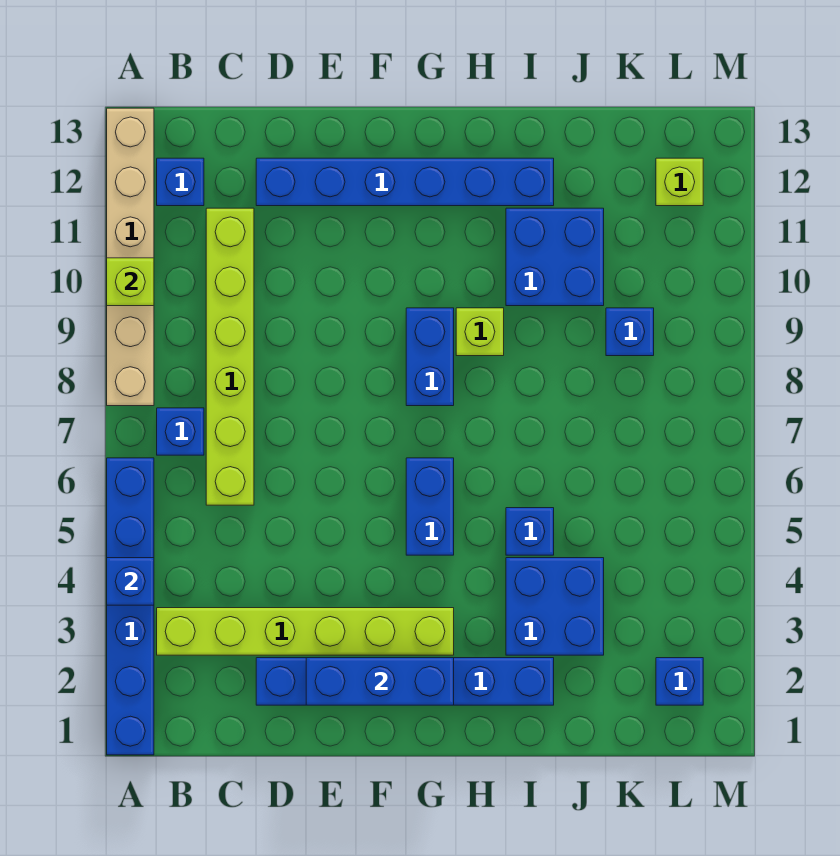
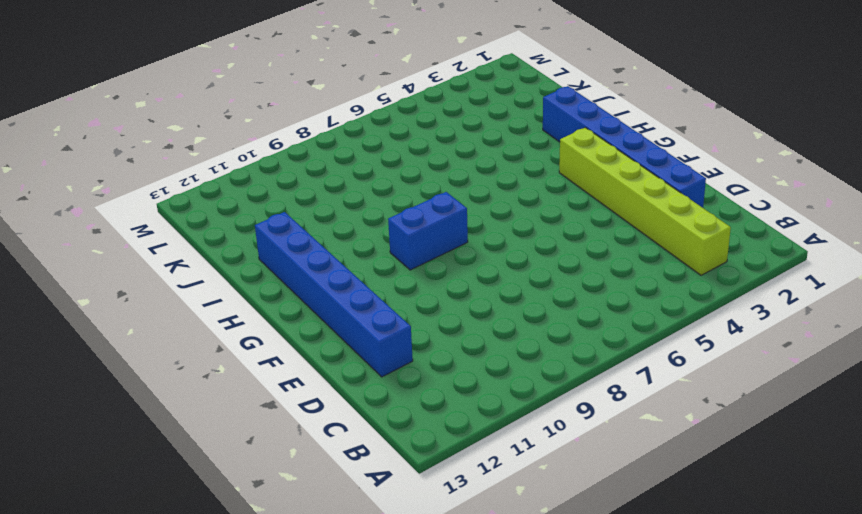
none -> blue brick A1:A6 level 1
none -> tan brick A8:A13 level 1
none -> blue brick B7 level 1

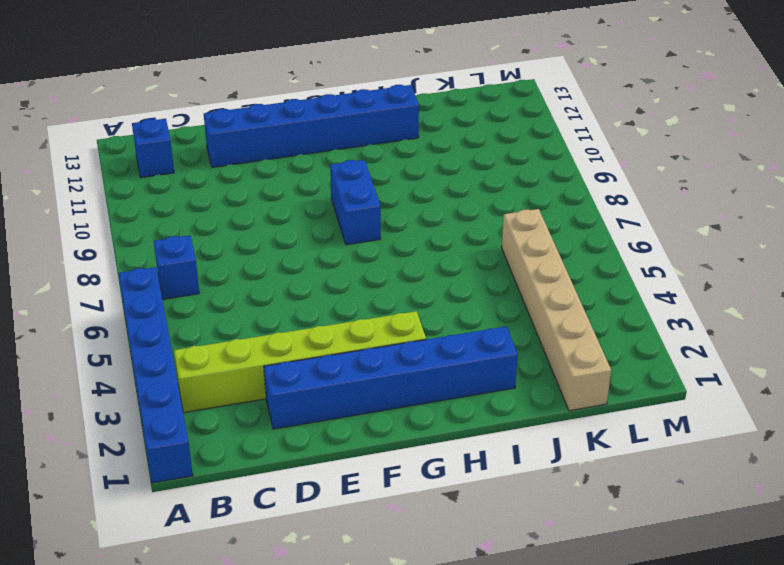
tan brick K1:K6 level 1 -> tan brick A8:A13 level 1
none -> lime brick C6:C11 level 1
none -> blue brick G5:G6 level 1
none -> lime brick H9 level 1

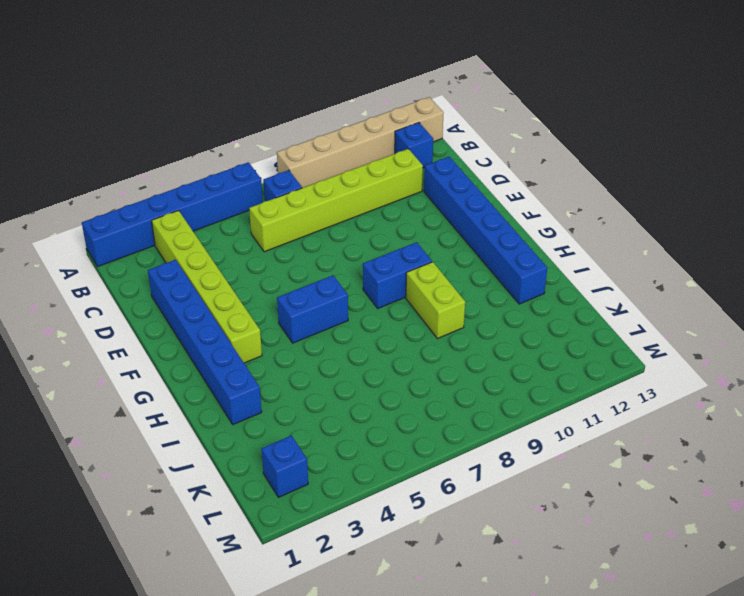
lime brick H9:I9 level 1 -> lime brick H9 level 1
none -> blue brick I3:J4 level 1
none -> blue brick I5 level 1
none -> blue brick I10:J11 level 1

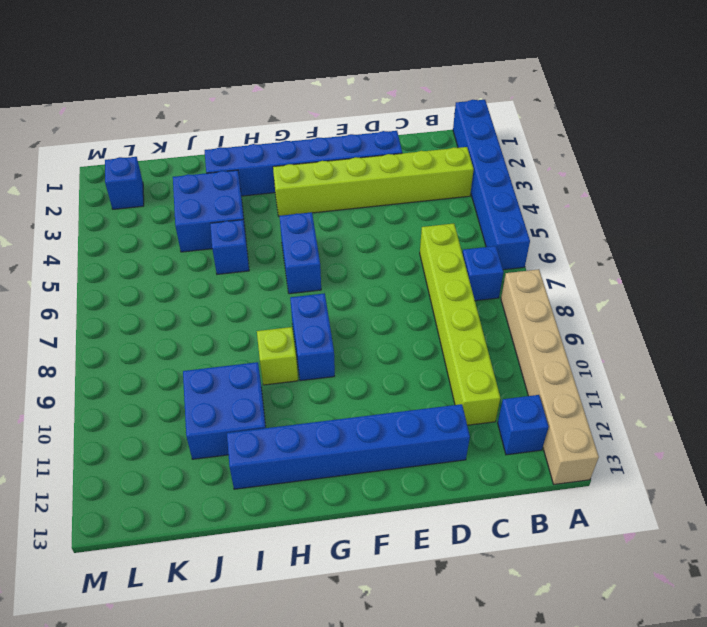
none -> blue brick K9 level 1
none -> lime brick L12 level 1
none -> blue brick A4 level 2

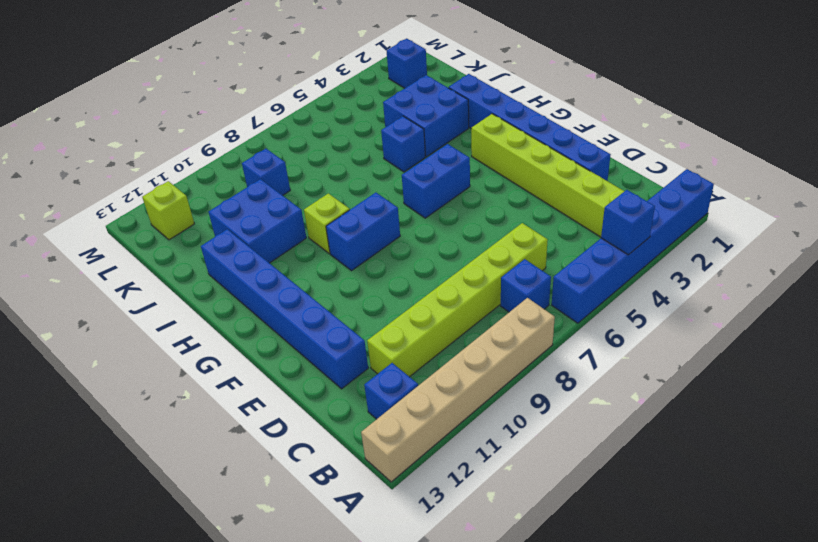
none -> lime brick A10 level 2
none -> blue brick E2:G2 level 2

